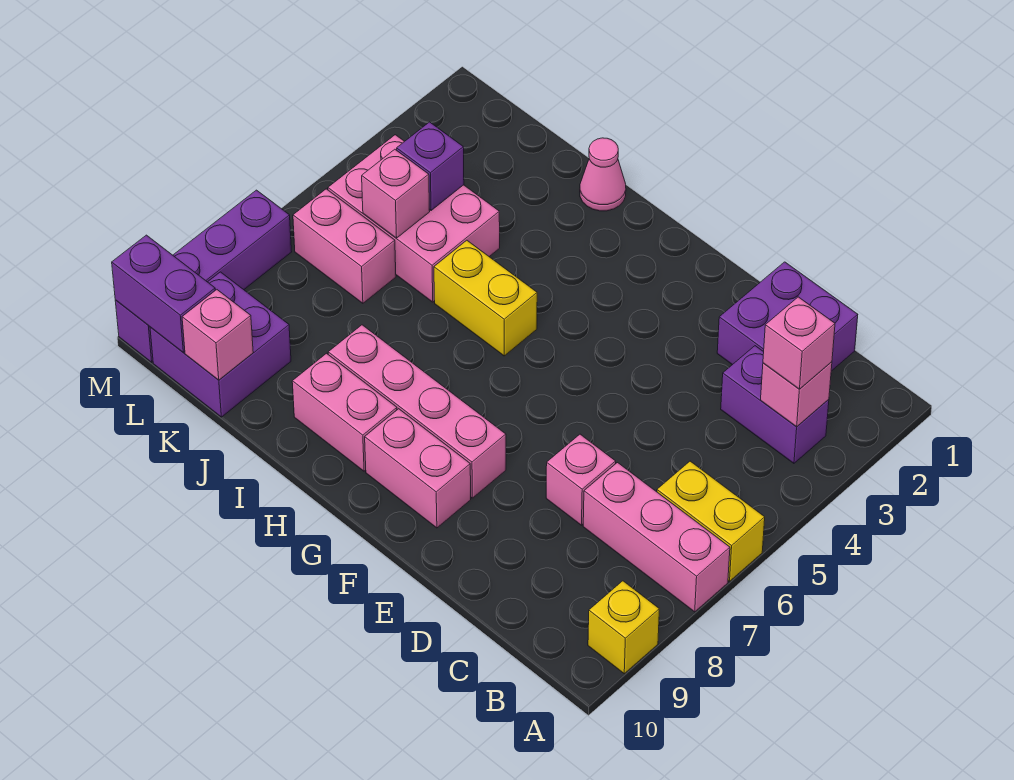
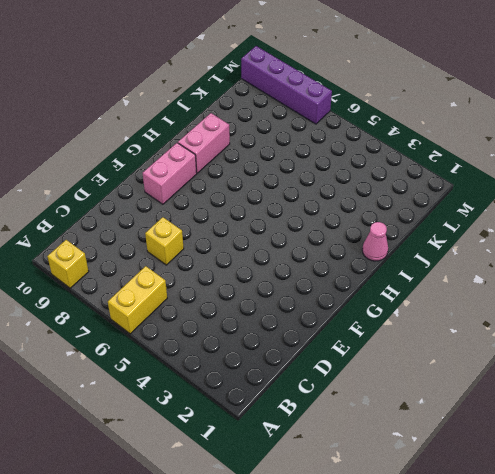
yellow brick D7 level 1 -> pink brick D7 level 1
none -> pink brick A7:C7 level 1
none -> purple brick B3:C3 level 1
none -> purple brick C1:D2 level 1

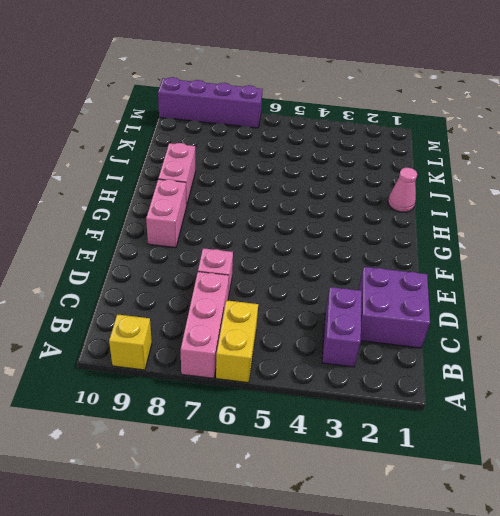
none -> pink brick F8:I8 level 1
none -> yellow brick H5:I5 level 1
none -> pink brick J4:L5 level 1

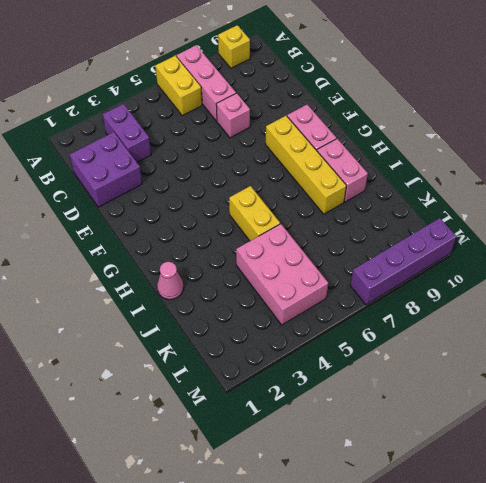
yellow brick F8:I8 level 1 -> pink brick F8:I8 level 1
none -> pink brick K6:L6 level 1
none -> purple brick K9:L10 level 1
none -> pink brick B3 level 2

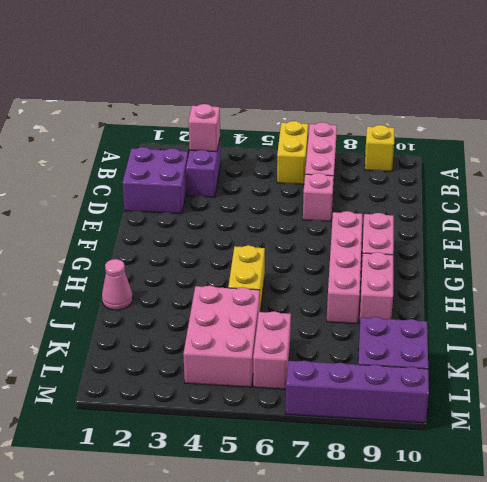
none -> purple brick K4 level 2
none -> pink brick K5 level 2
none -> pink brick K10 level 2

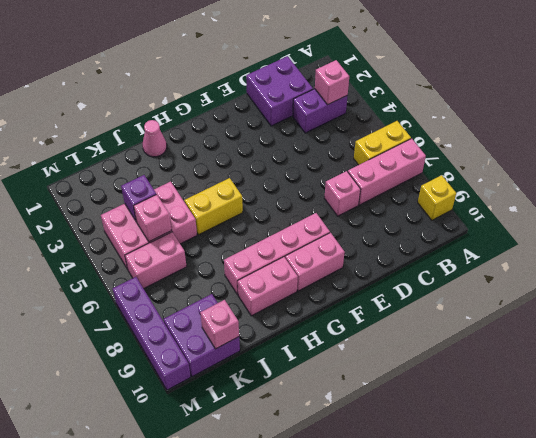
none -> purple brick L10:M10 level 2
none -> pink brick B3 level 3

